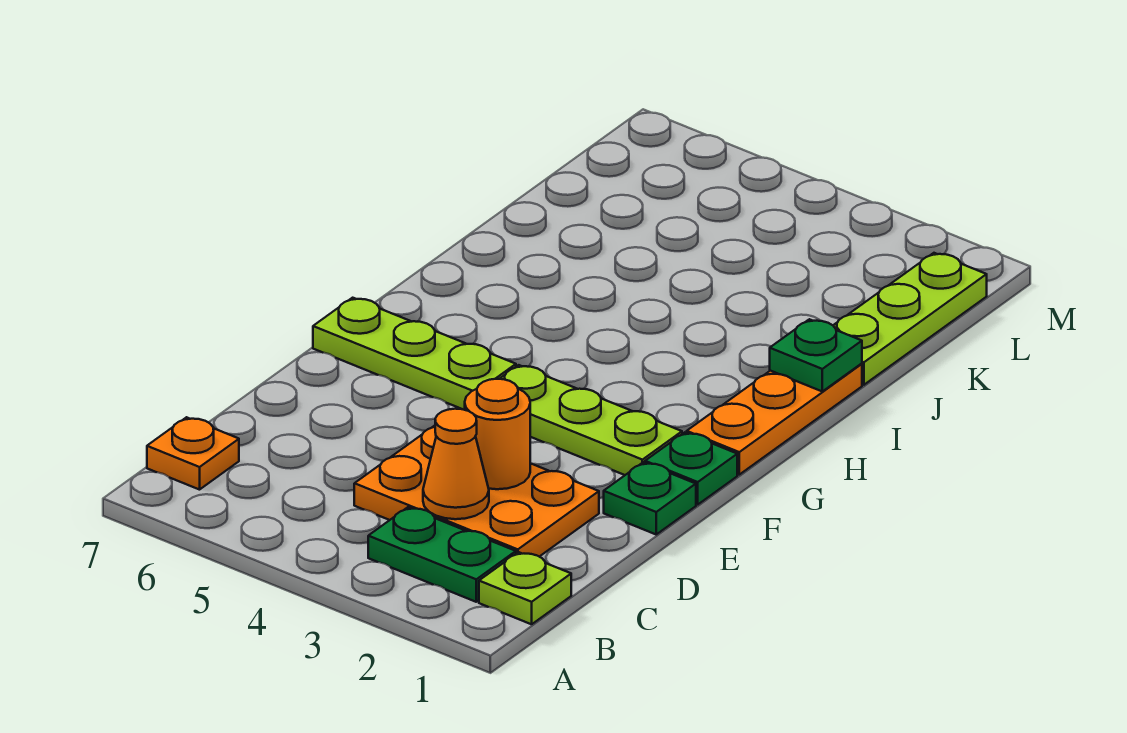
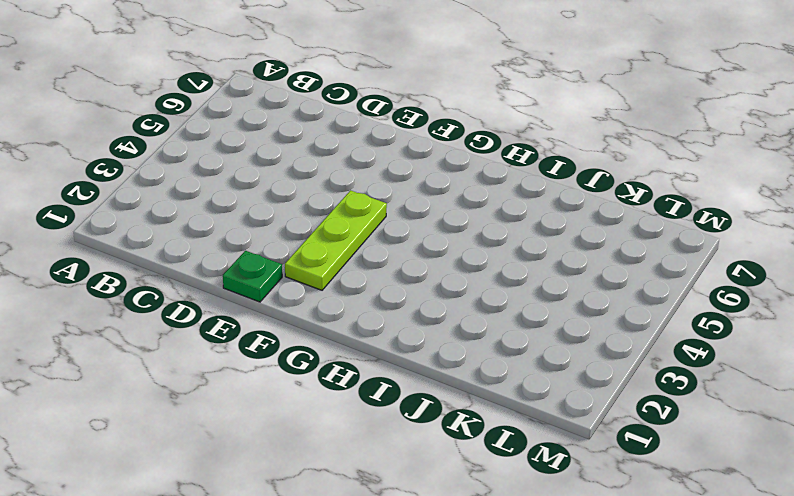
none -> lime plate B1 level 1
none -> green plate B2:B3 level 1
none -> orange plate B7 level 1

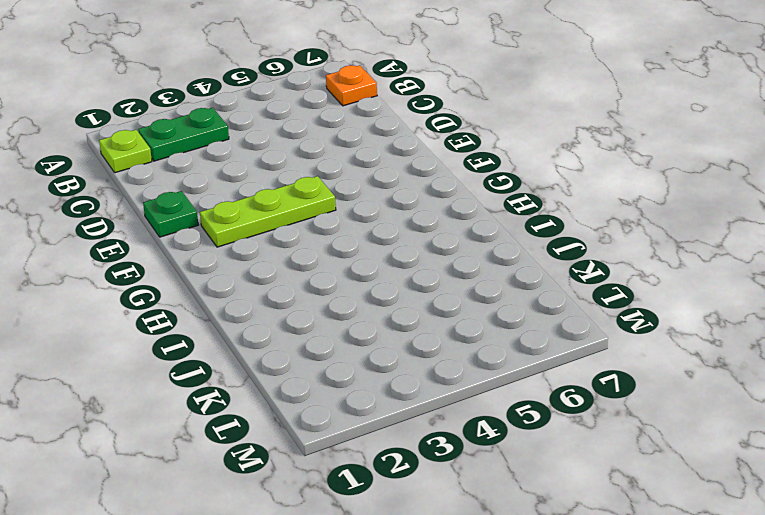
none -> orange plate C2:D4 level 1
none -> green plate F1 level 1
none -> lime plate F5:F7 level 1

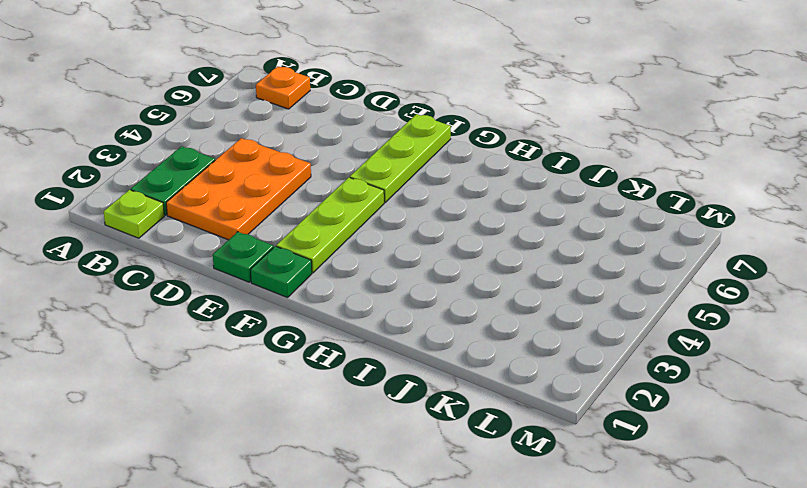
none -> orange plate G1:I1 level 1
none -> lime plate J1:L1 level 1
none -> orange cone C3 level 2

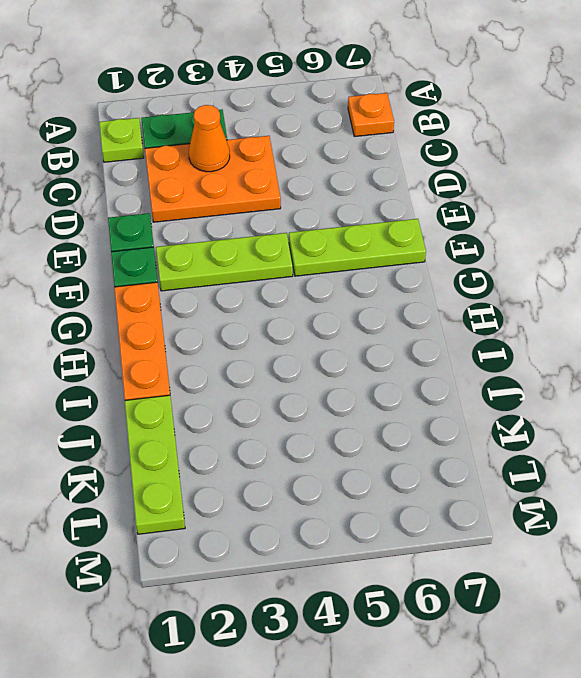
none -> orange round brick D3 level 2
none -> green plate I1 level 2

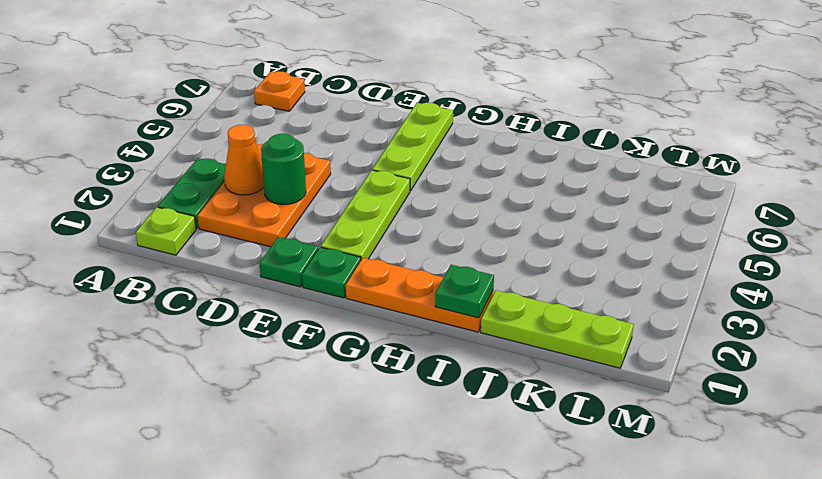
green round brick D3 level 2 -> orange round brick D3 level 2

